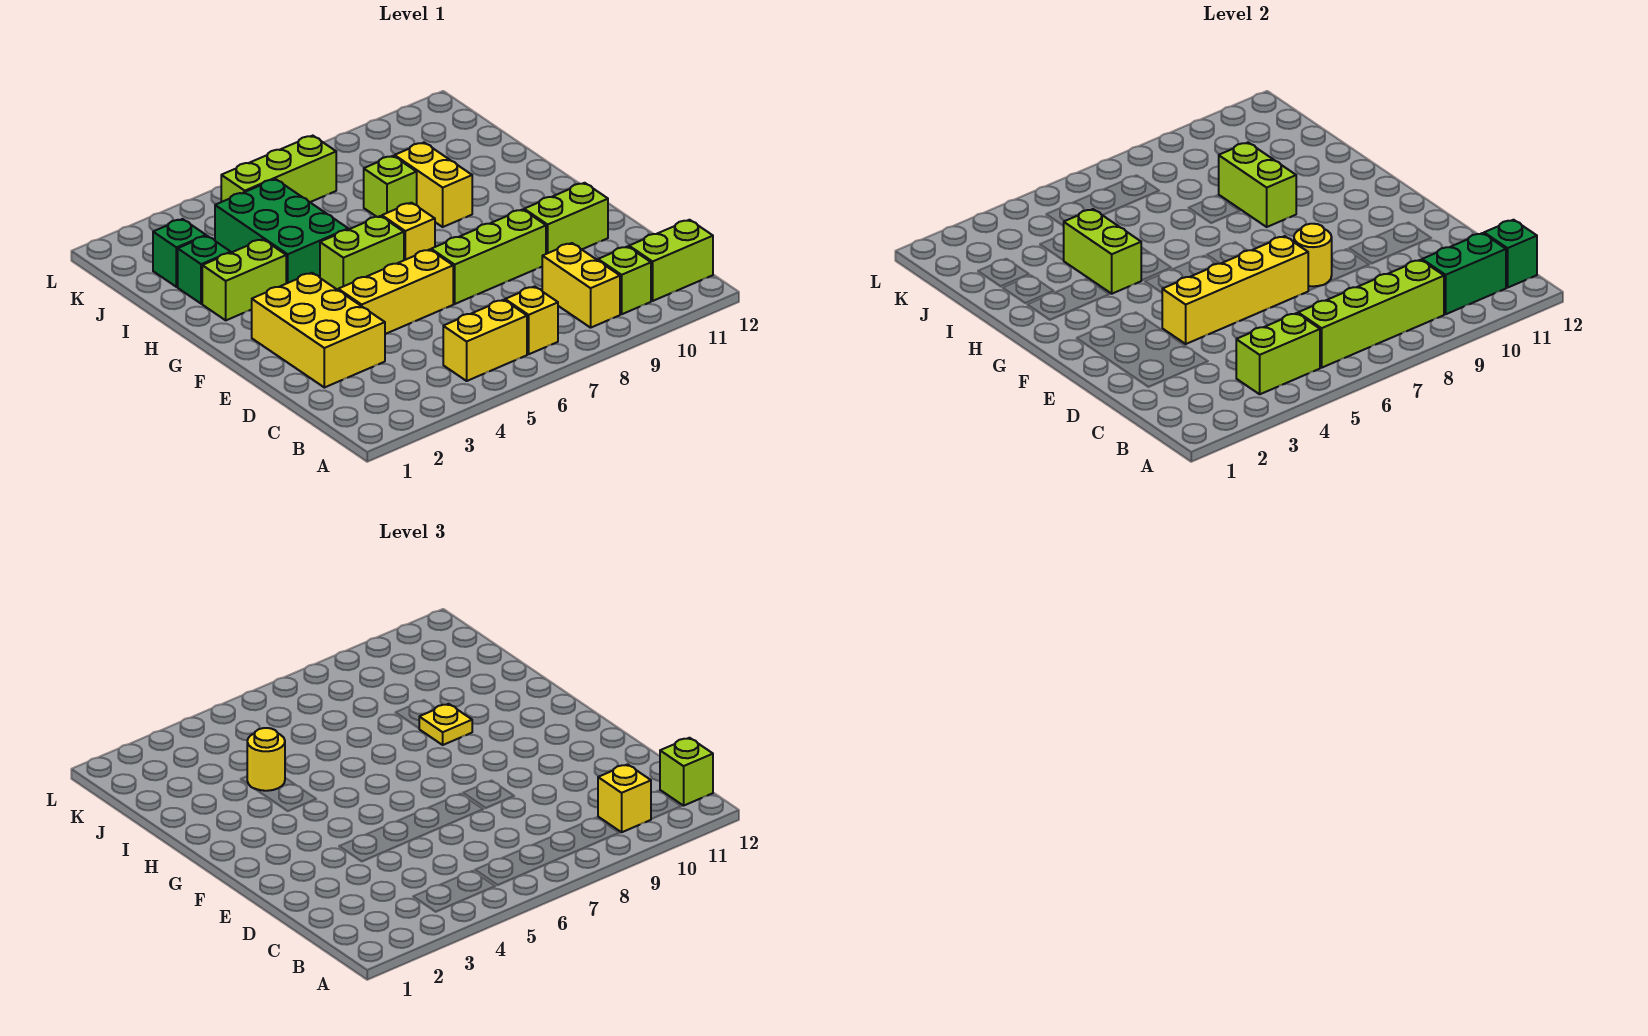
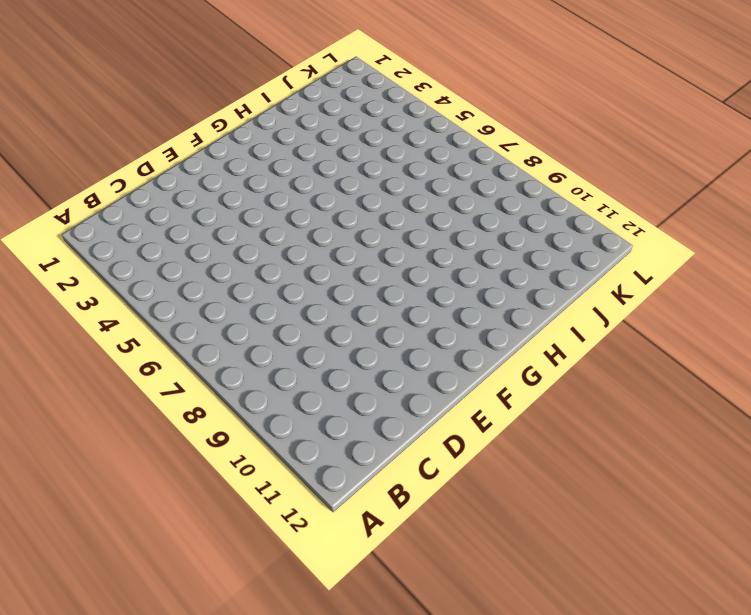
none -> yellow brick B5:B6 level 1
none -> yellow brick B7 level 1
none -> yellow brick B9:C9 level 1
none -> lime brick B10 level 1

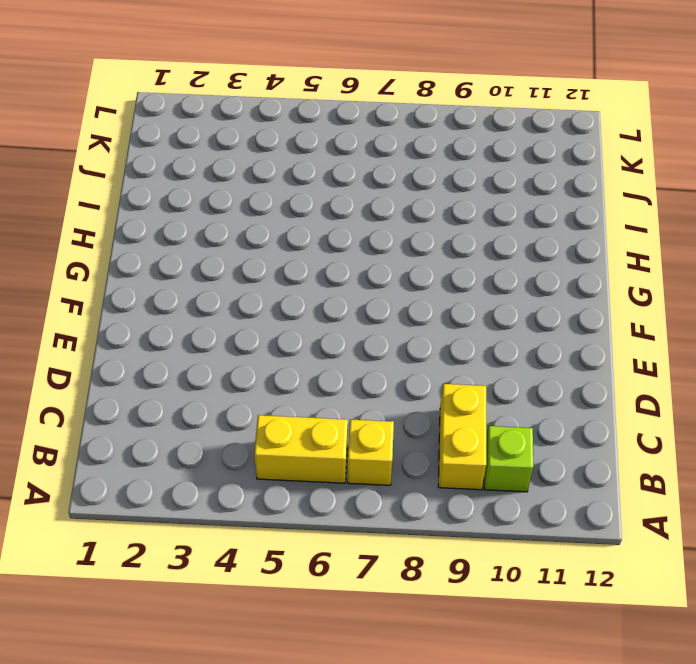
none -> lime brick B11:B12 level 1
none -> yellow brick D2:F3 level 1
none -> yellow brick E4:E6 level 1
none -> lime brick E7:E9 level 1

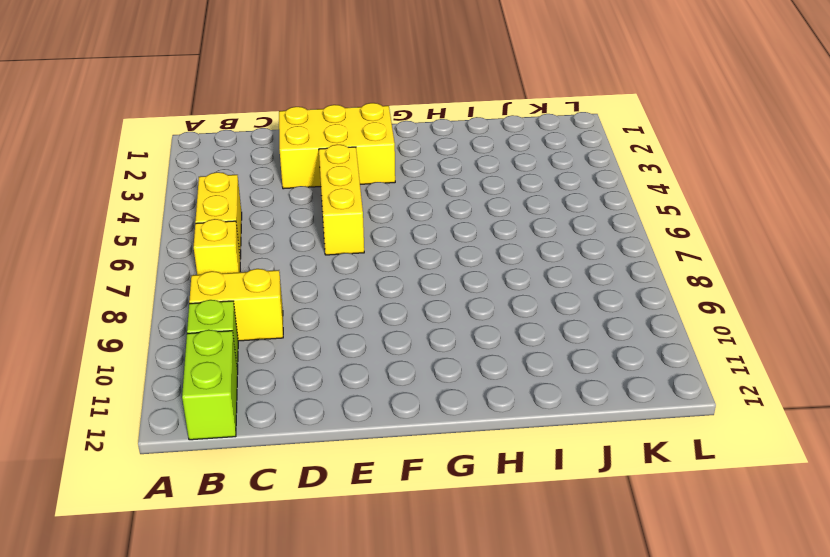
none -> lime brick E7:E9 level 1
none -> lime brick E10:E11 level 1
none -> lime brick G5:G6 level 1
none -> yellow brick G7 level 1

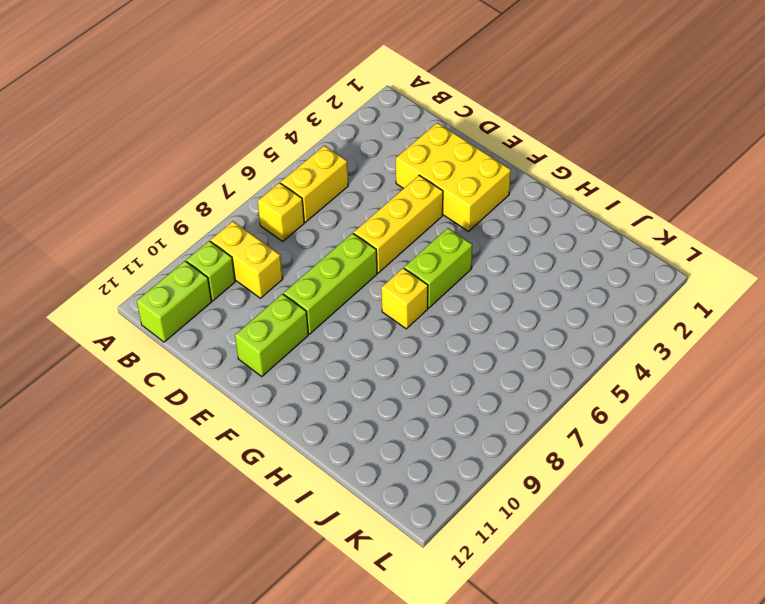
none -> lime brick H2:H3 level 1
none -> green brick H4:J5 level 1
none -> yellow brick H9:I9 level 1
none -> green brick I2 level 1

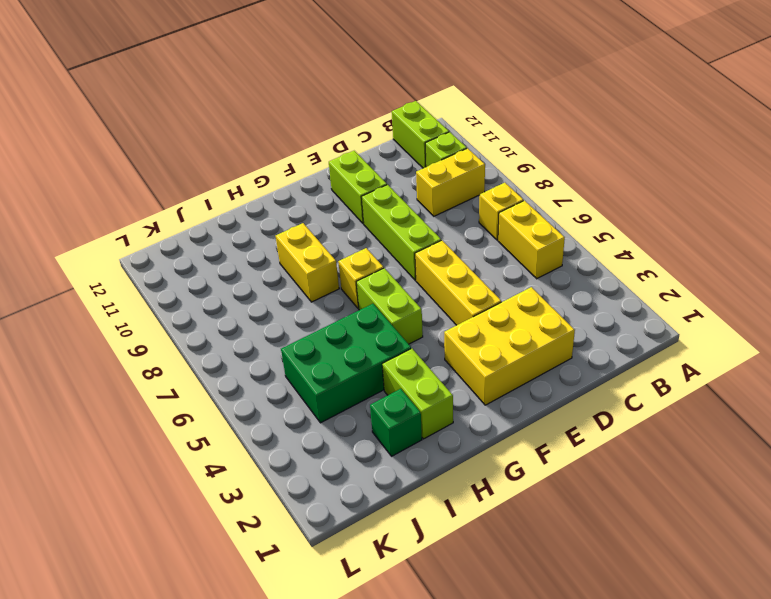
yellow brick H8:H9 level 1 -> yellow brick H9:I9 level 1
none -> lime brick I8 level 1
none -> green brick J2 level 1
none -> lime brick K5:K7 level 1
none -> lime brick B4:B5 level 2

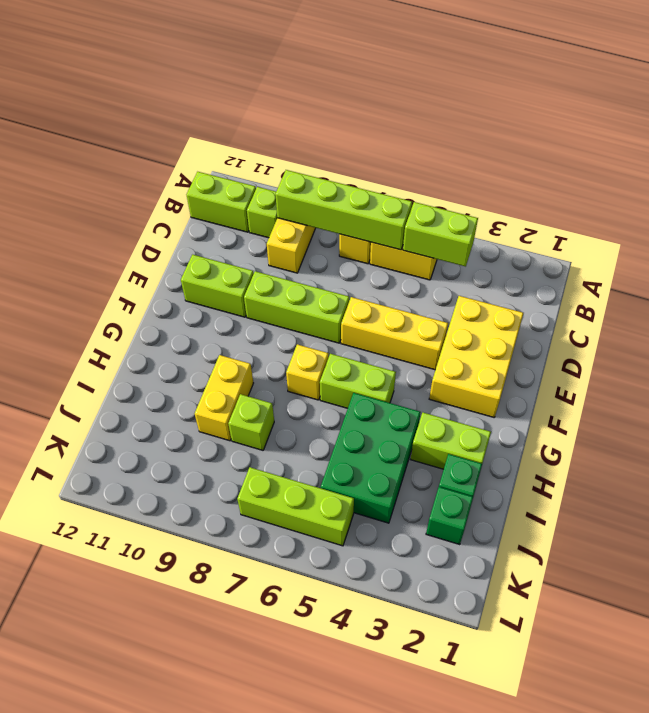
none -> green brick B10:B11 level 2
none -> green brick B12 level 2
none -> yellow brick E4:E7 level 2
none -> yellow round brick E8 level 2

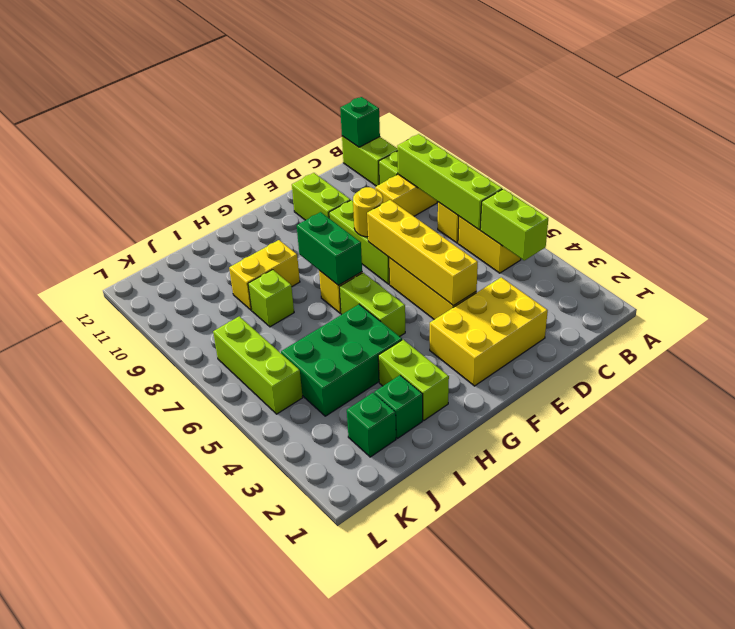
green brick G7:G8 level 2 -> green brick B10:B11 level 2
none -> lime brick H4:I4 level 2
none -> lime brick H9:I9 level 2
none -> yellow brick B10 level 3
none -> lime brick B12 level 3

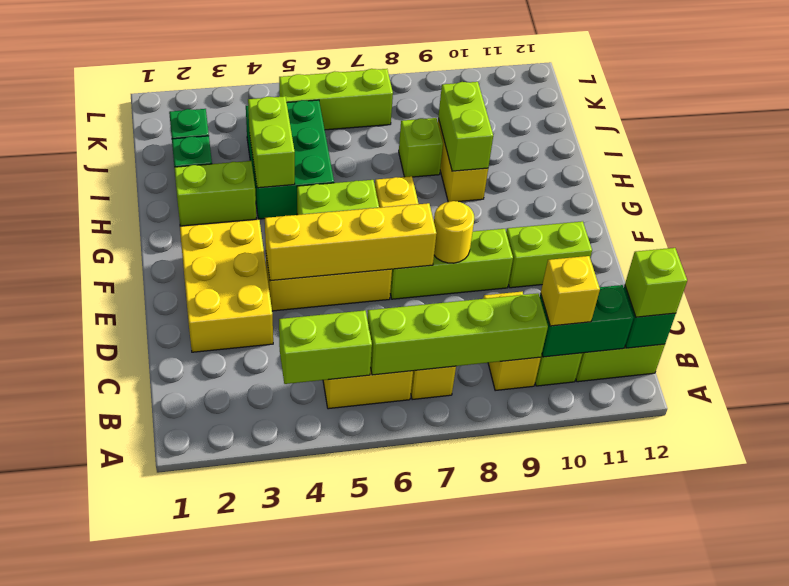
none -> yellow plate H9 level 3
none -> yellow round brick I4 level 3

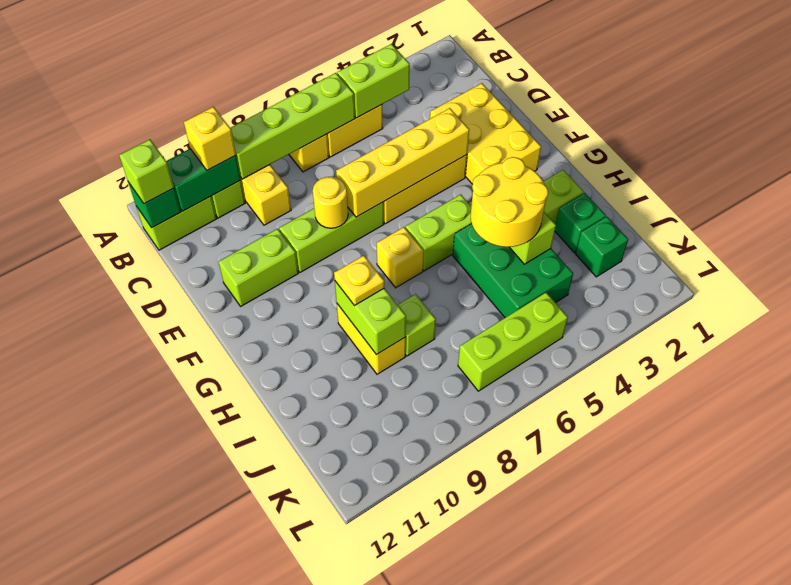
yellow round brick H4:I5 level 3 -> yellow round brick I4 level 3

